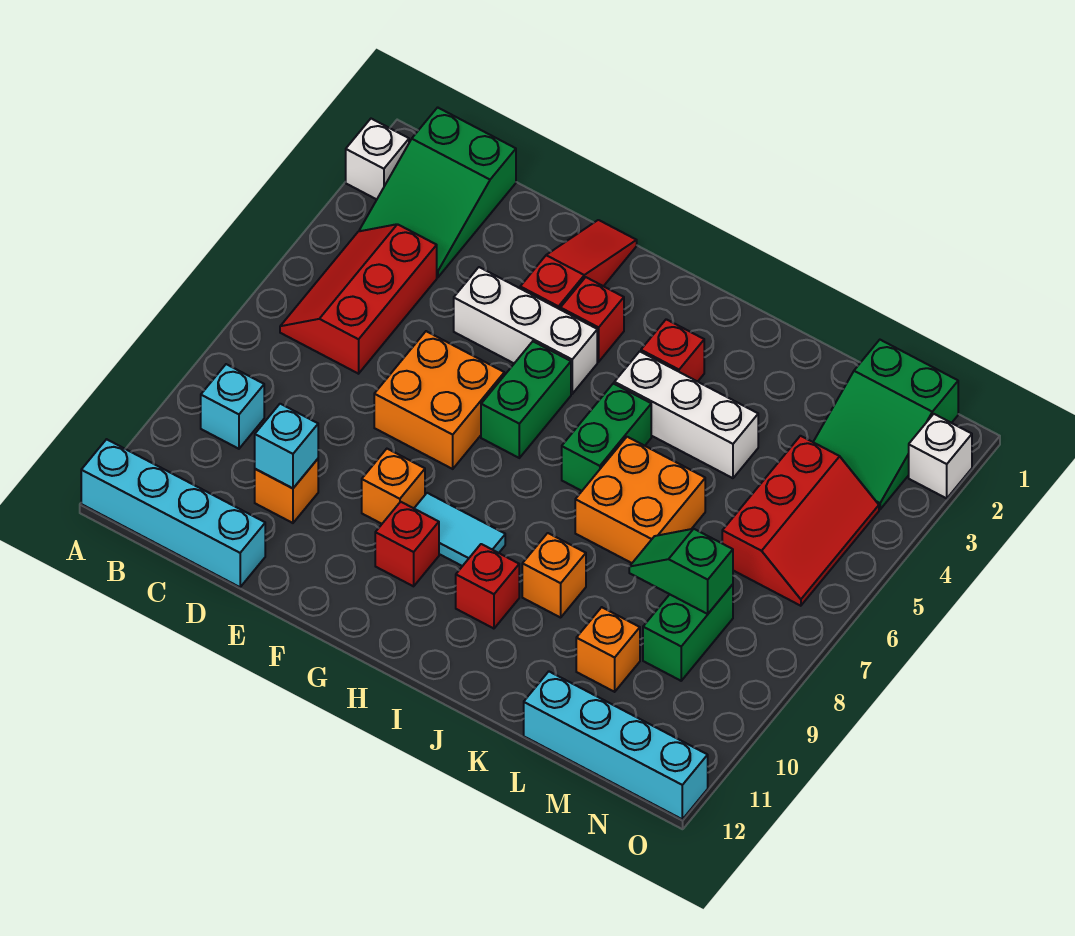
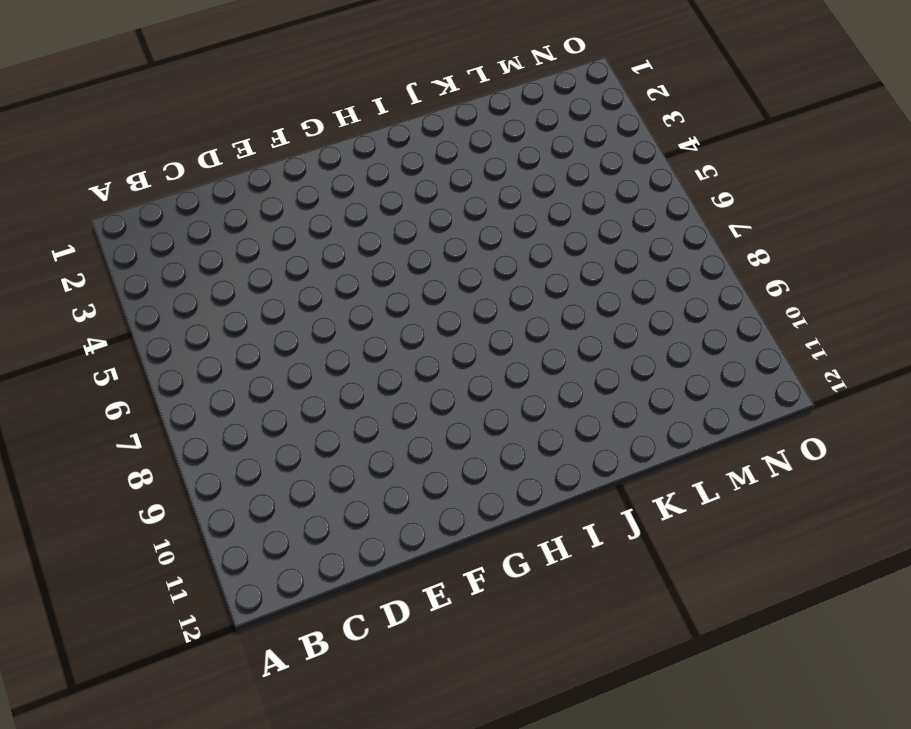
none -> white brick A2 level 1
none -> cyan brick A12:D12 level 1
none -> green slope B1:C3 level 1 top 1

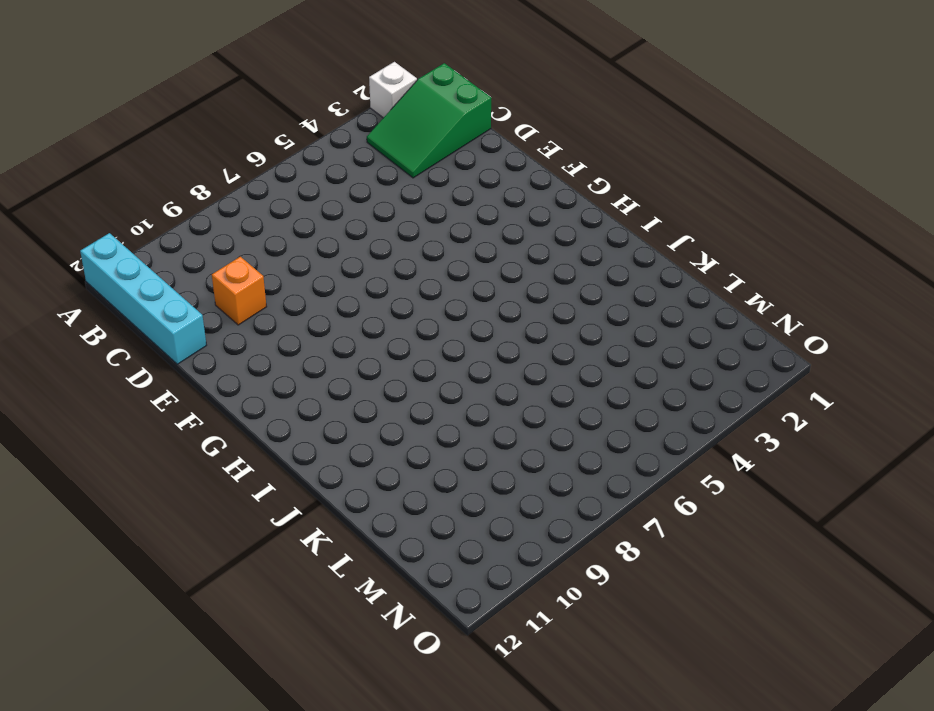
none -> red slope B4:C6 level 1 top C
none -> cyan brick B9 level 1
none -> white brick E4:G4 level 1

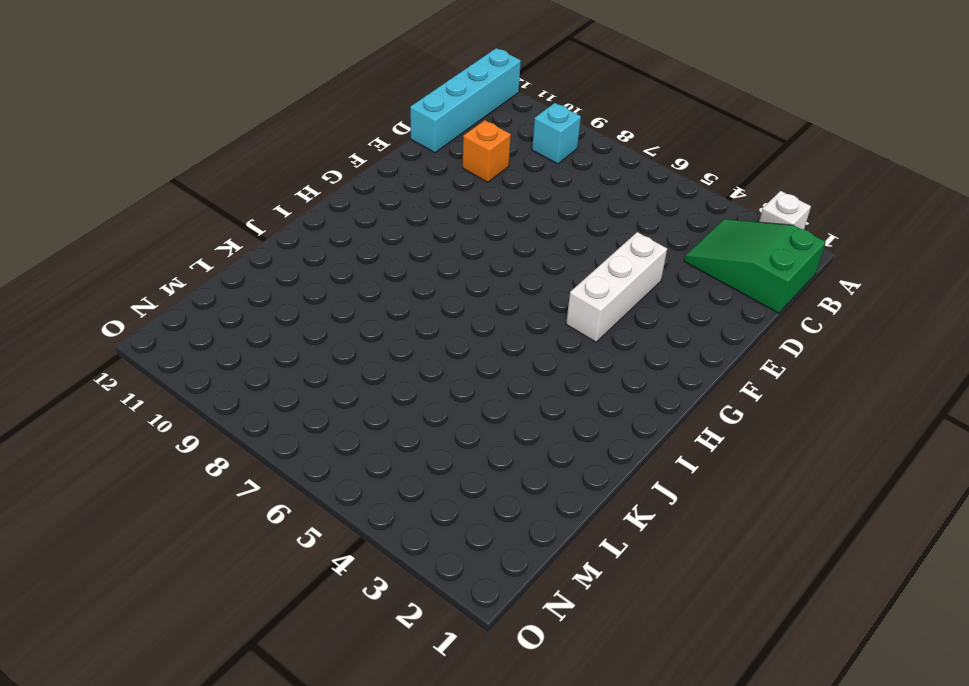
none -> red slope B4:C6 level 1 top C
none -> orange brick E6:F7 level 1
none -> red slope F1:F3 level 1 top 3

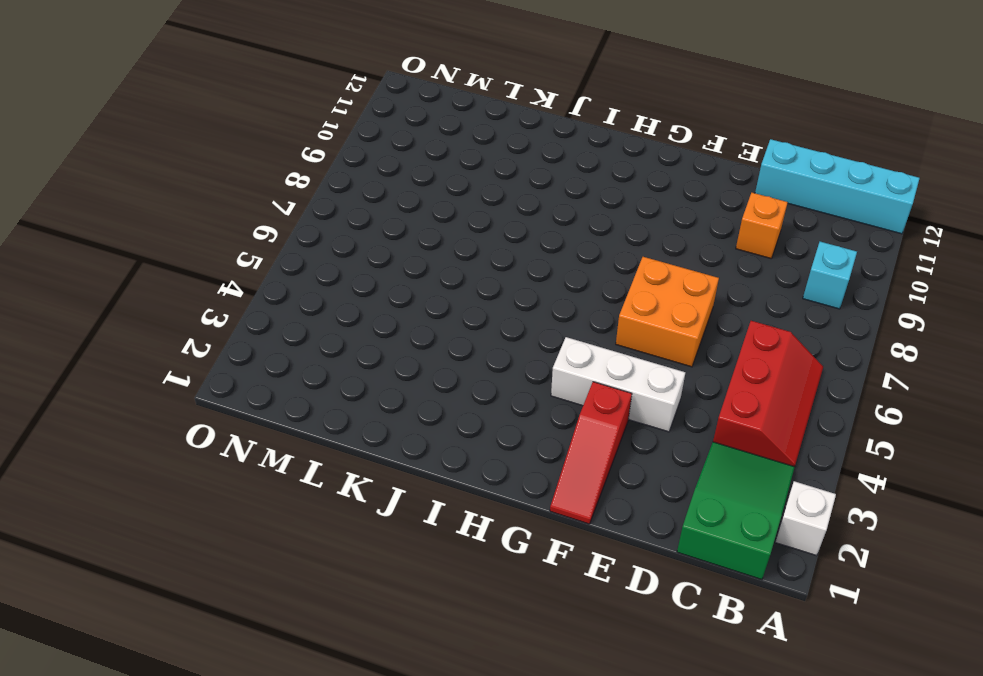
none -> orange brick F9 level 1
none -> red brick G3 level 1
none -> green brick G5:G6 level 1

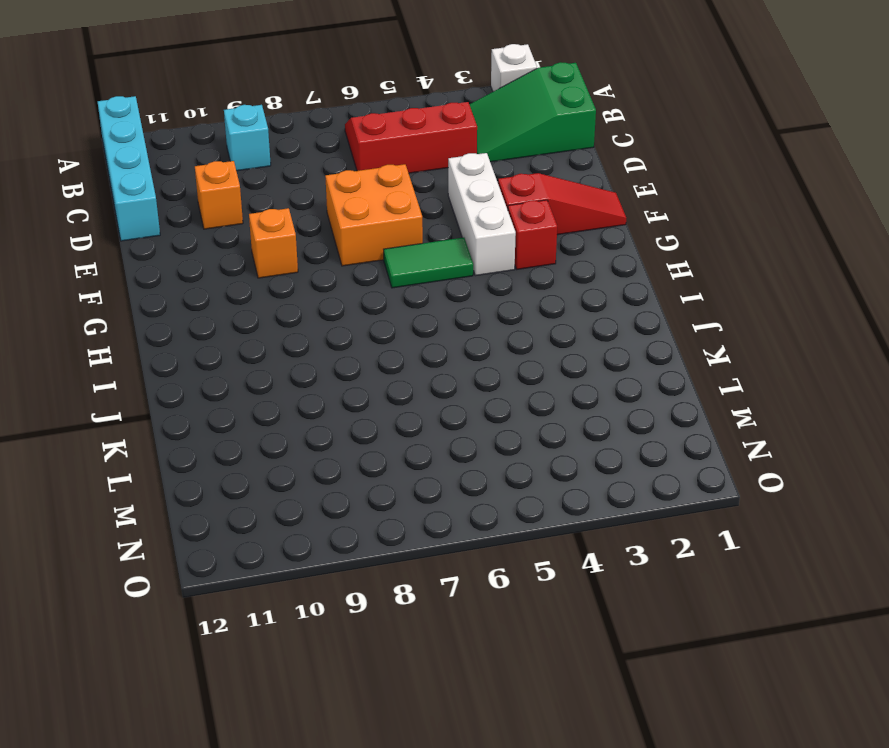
green tile G5:G6 level 1 -> green brick G5:G6 level 1
none -> cyan tile G9:H9 level 1
none -> red brick G10 level 1
none -> red brick I3 level 1

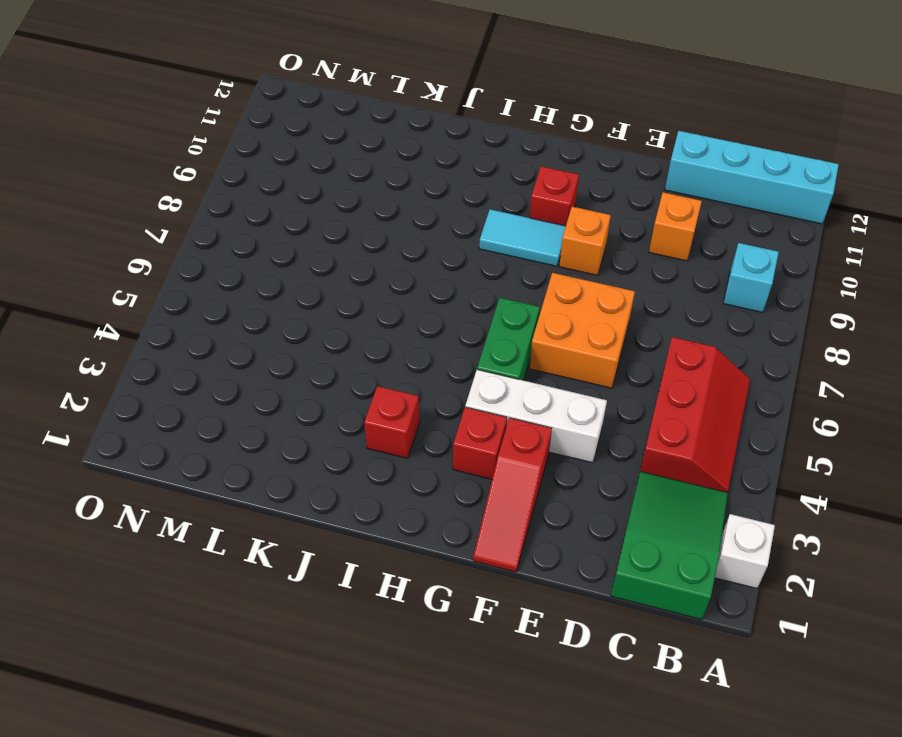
none -> white brick I4:K4 level 1
none -> green brick I5:I6 level 1
none -> red brick I10 level 1

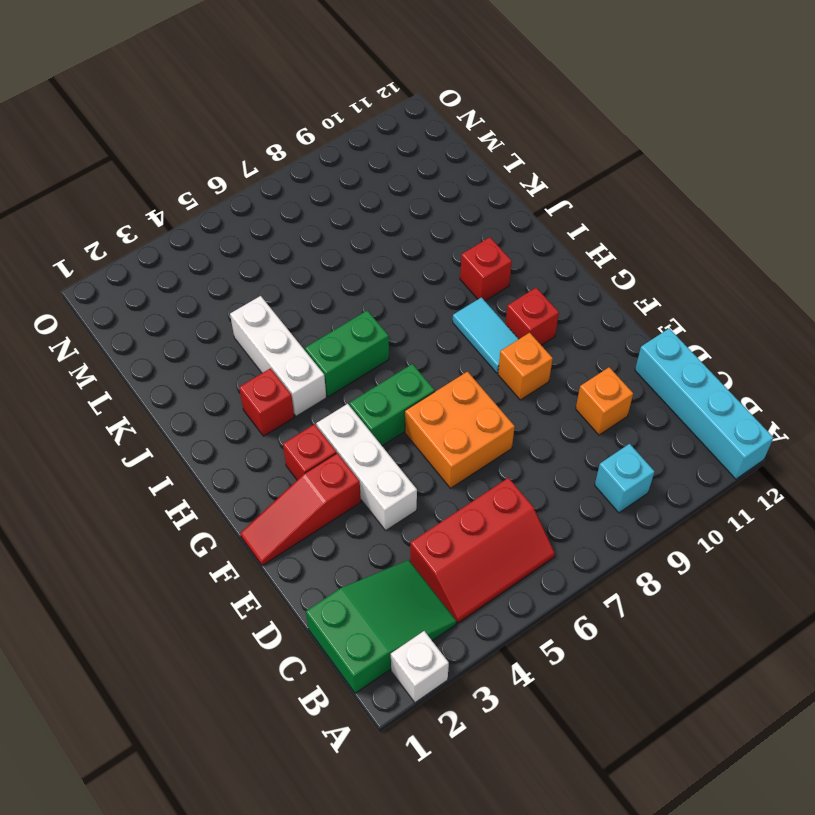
none -> orange brick J6:K7 level 1
none -> orange brick J9 level 1
none -> orange brick L10 level 1

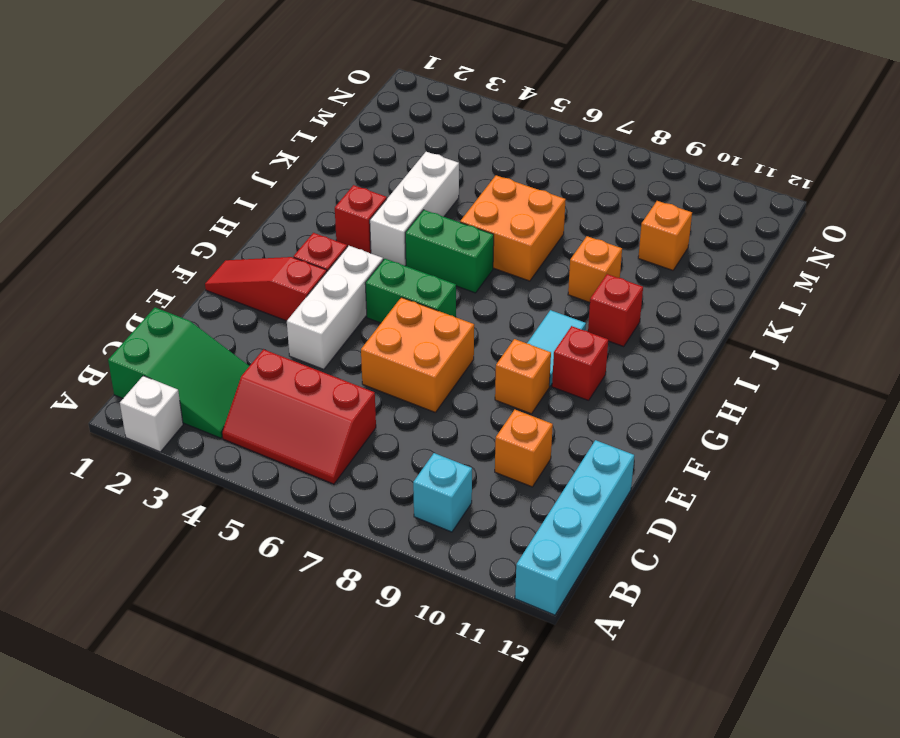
none -> cyan brick L12:O12 level 1
none -> green slope M1:N3 level 1 top 1
none -> red slope M4:N6 level 1 top M

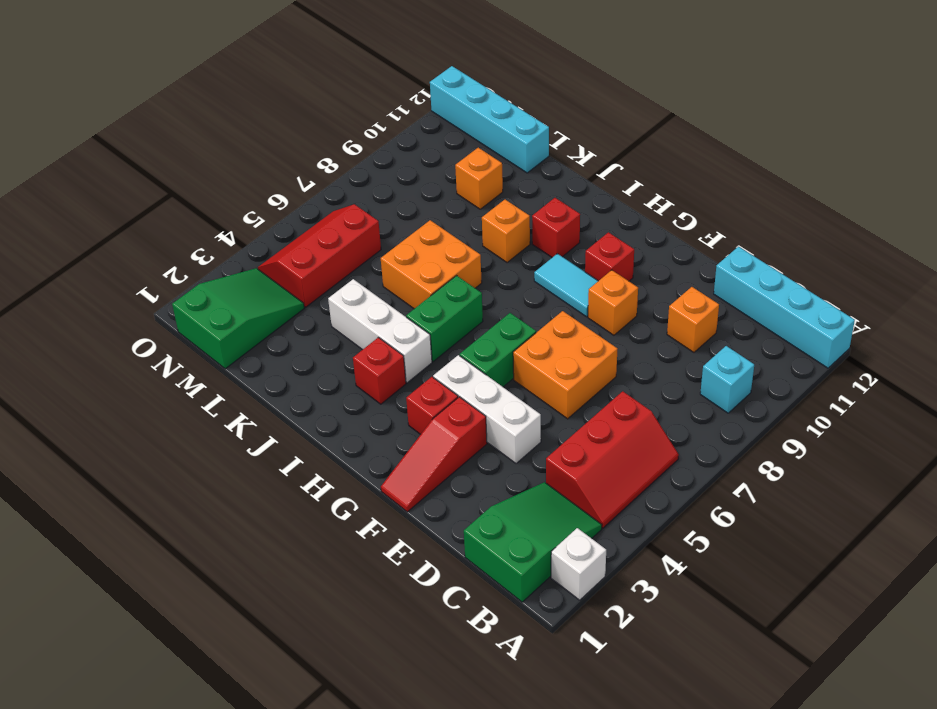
none -> green brick M8:M9 level 1
none -> white brick O2 level 1
none -> cyan brick D10 level 2

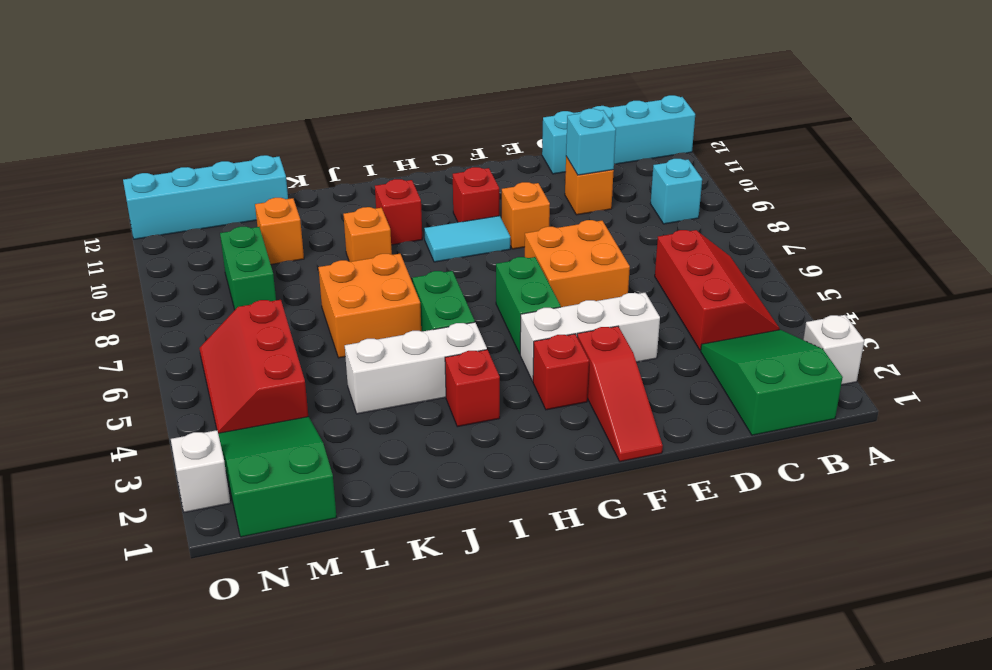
none -> green slope L8:M8 level 2 top M

